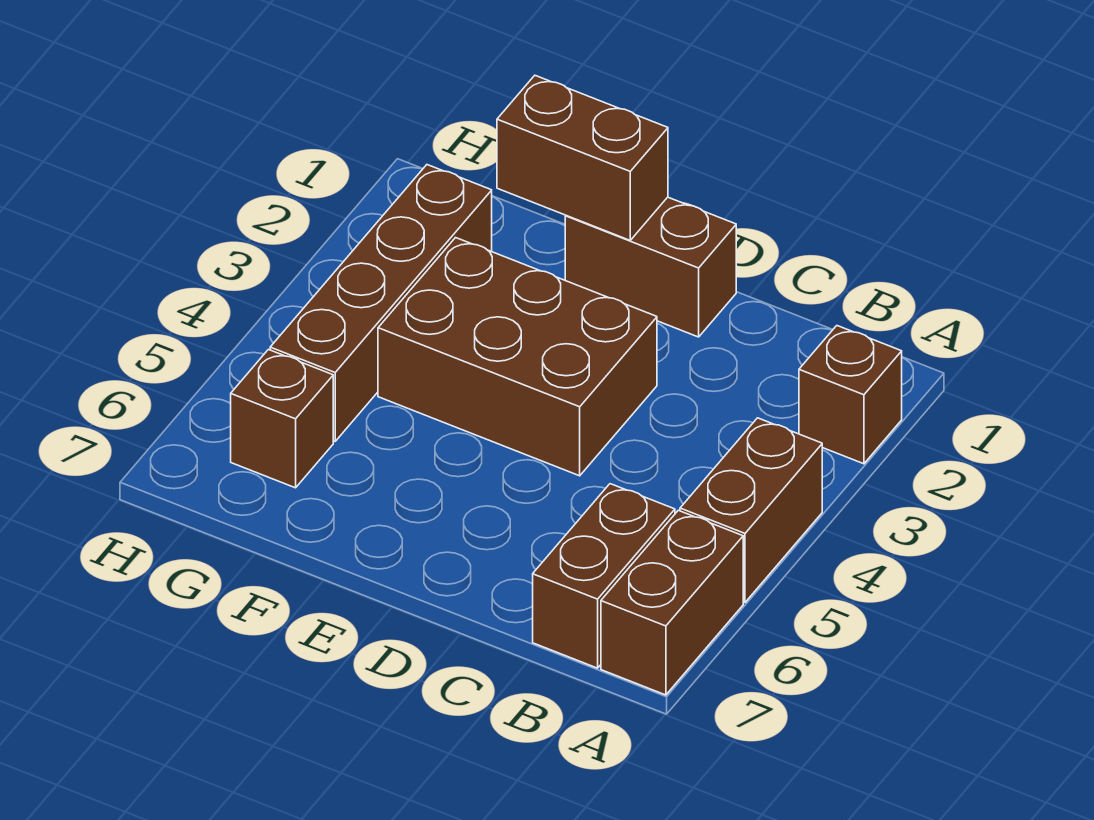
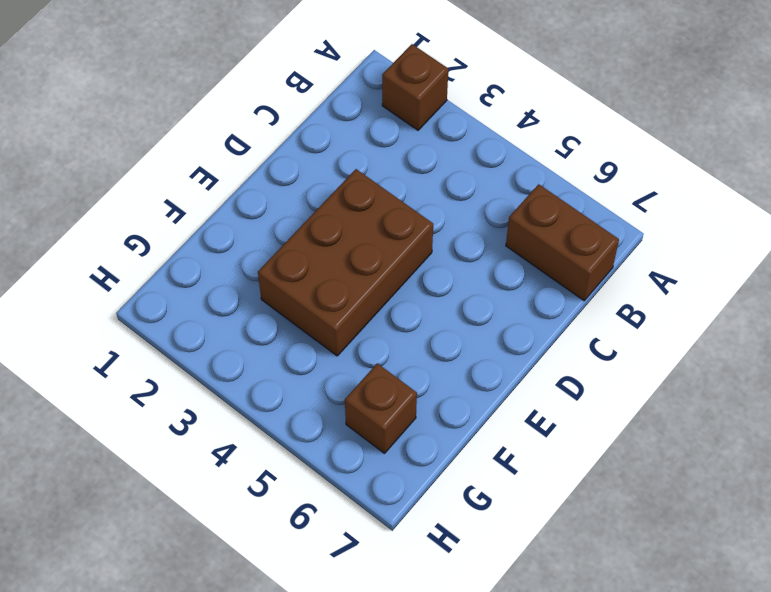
none -> brown brick A4:A5 level 1
none -> brown brick A6:A7 level 1

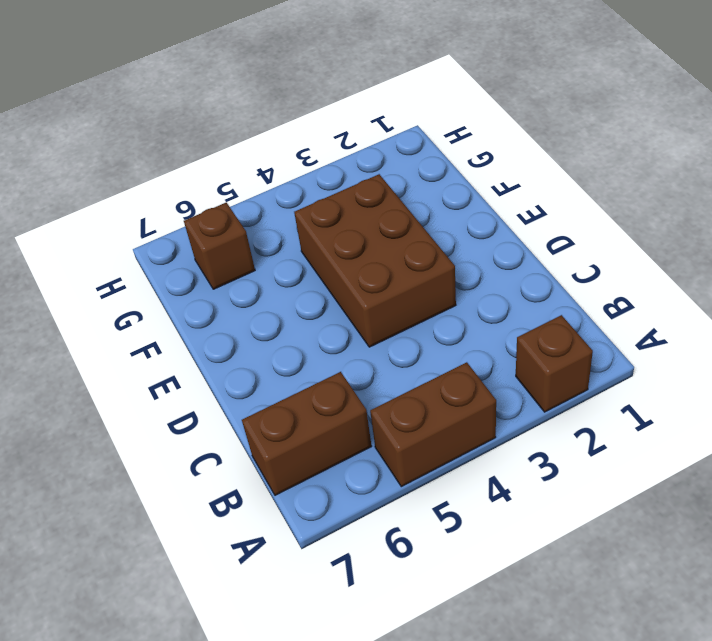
none -> brown brick A6:A7 level 1
none -> brown brick D1:E1 level 1

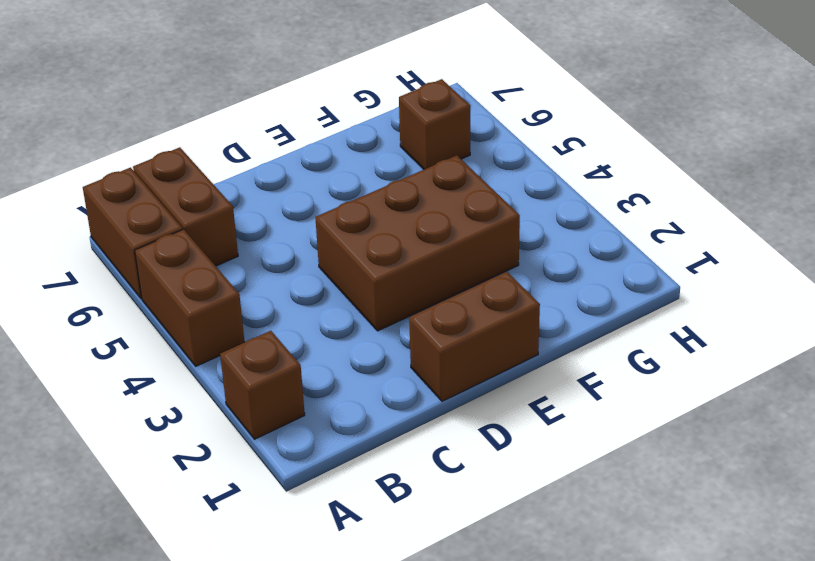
none -> brown brick G2:G5 level 1
none -> brown brick E1:F1 level 2

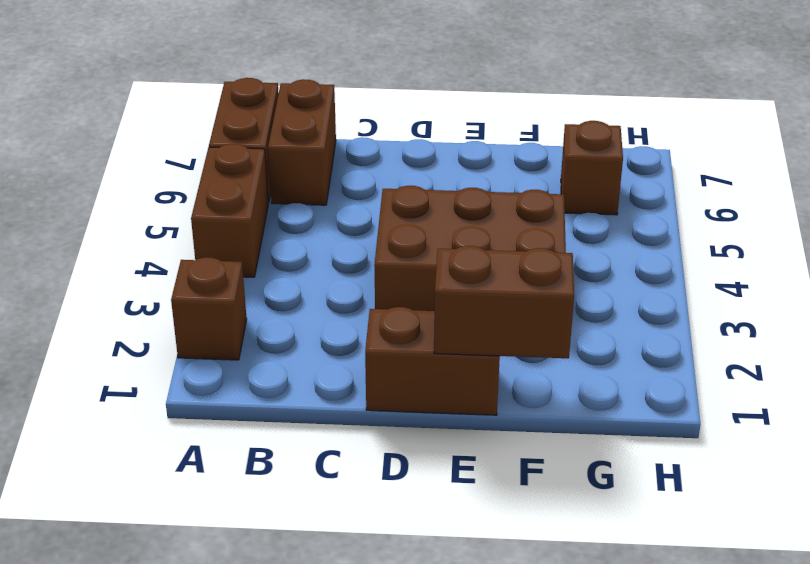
none -> brown brick G2:G5 level 1

